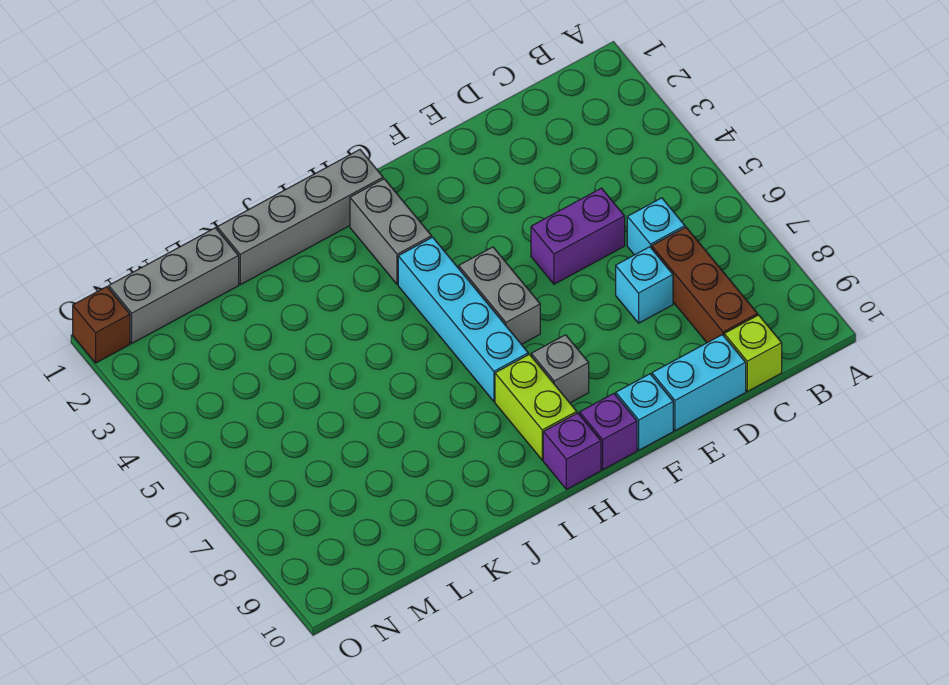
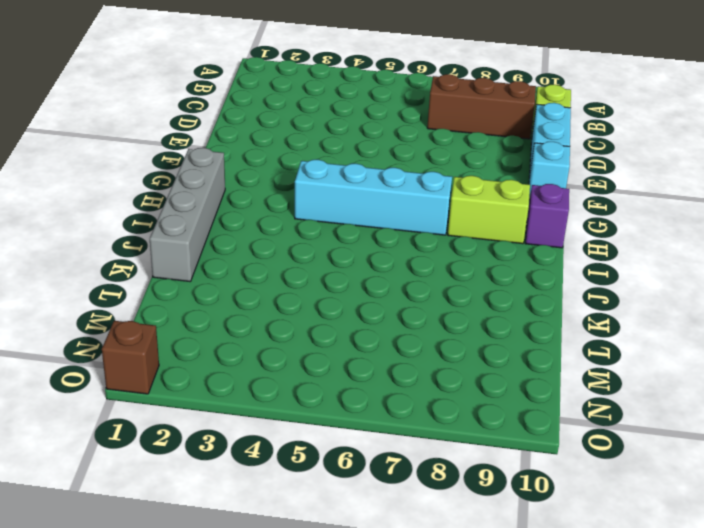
none -> cyan brick C6 level 1
none -> purple brick D5:E5 level 1
none -> cyan brick D7 level 1

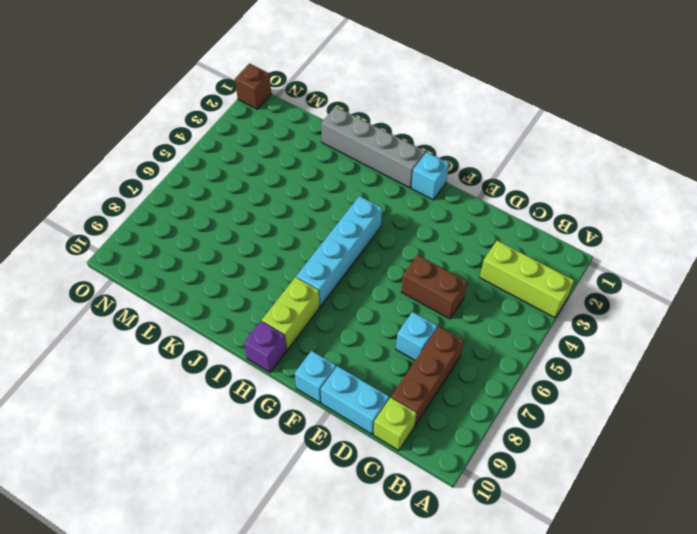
lime brick A3:C3 level 1 -> none
brown brick D5:E5 level 1 -> purple brick D5:E5 level 1
cyan brick G1 level 1 -> cyan brick C6 level 1
none -> grey brick G5:G6 level 1
none -> grey brick G8 level 1
none -> purple brick G10 level 1

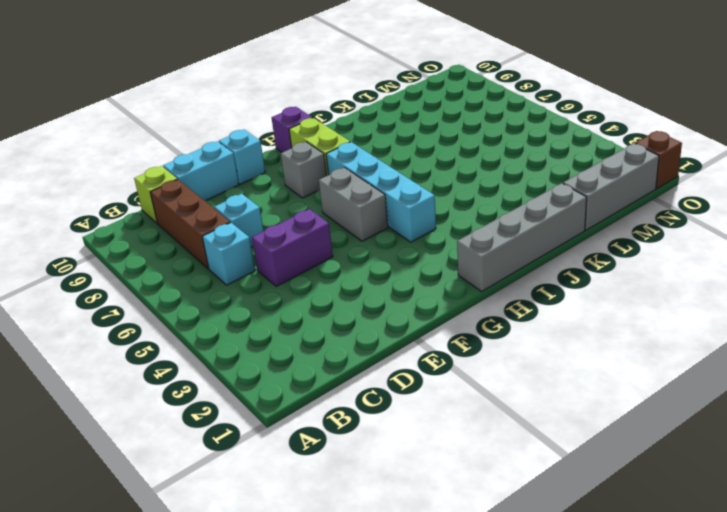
none -> purple brick G10 level 1
none -> grey brick H2:H3 level 1

